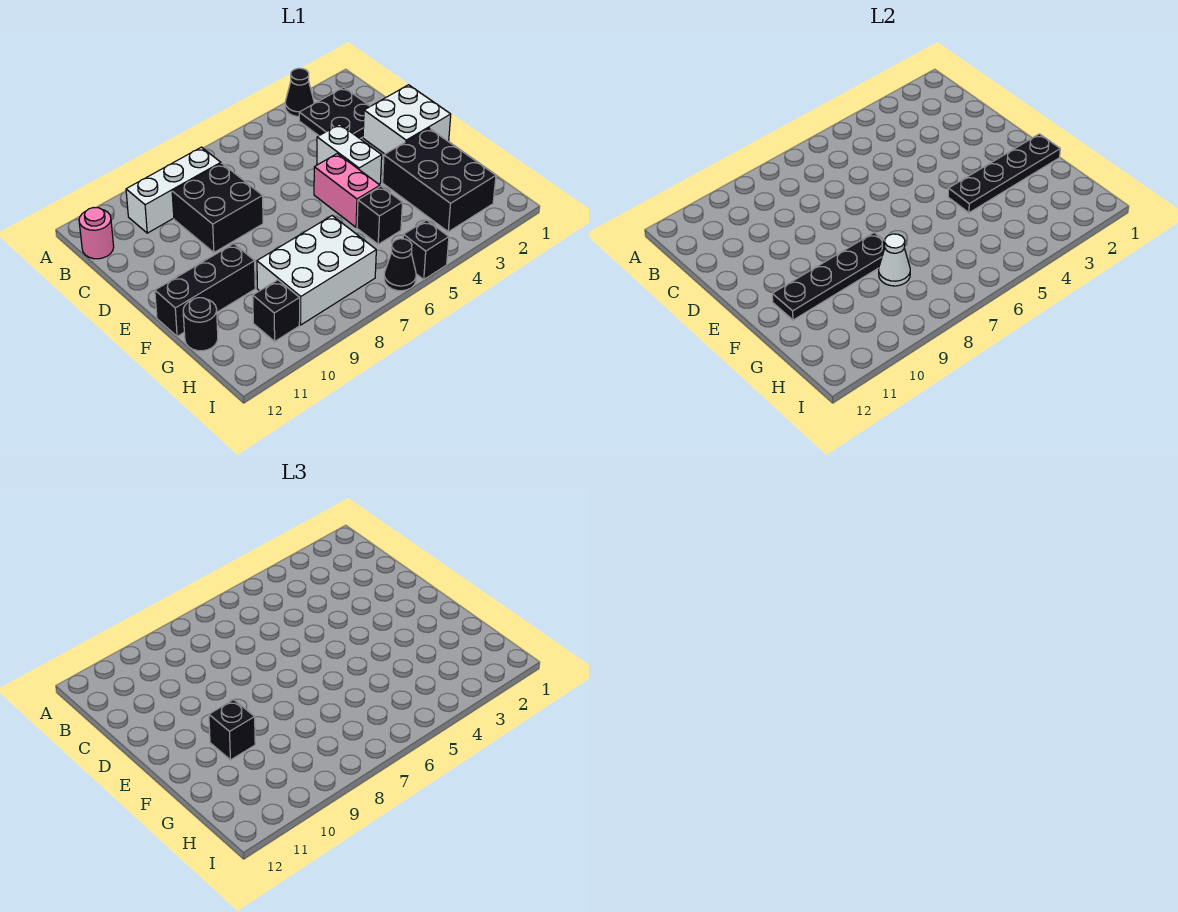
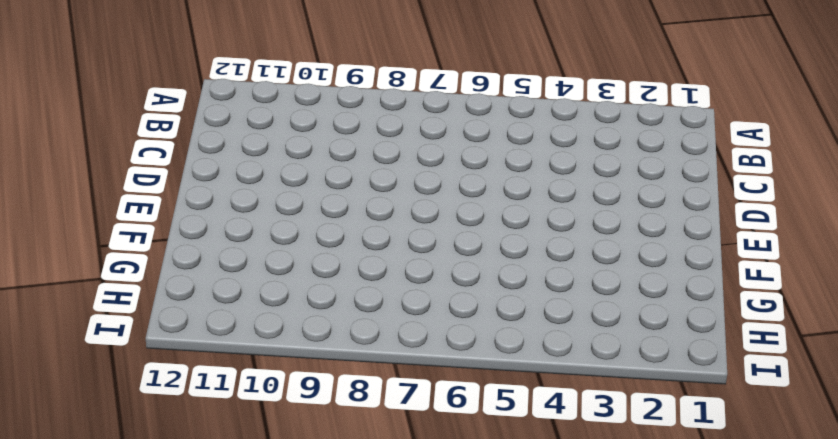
none -> black cone A3 level 1
none -> black plate B2:C3 level 1
none -> white brick B8:B10 level 1

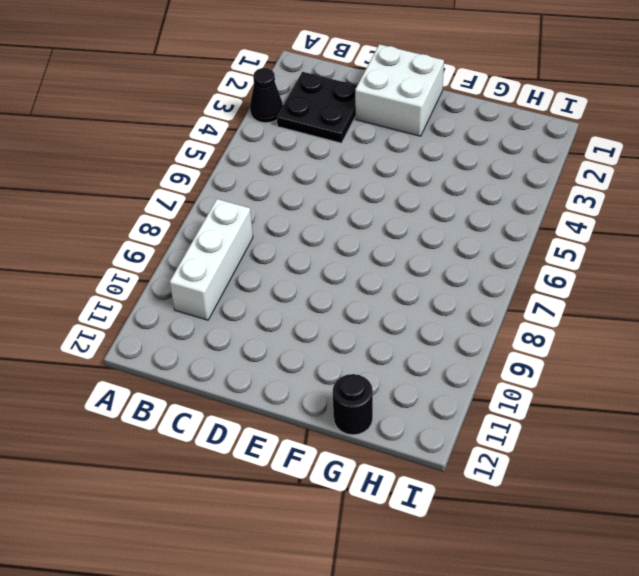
none -> pink round brick B12 level 1
none -> black brick C8:D9 level 1
none -> white brick D4:E4 level 1

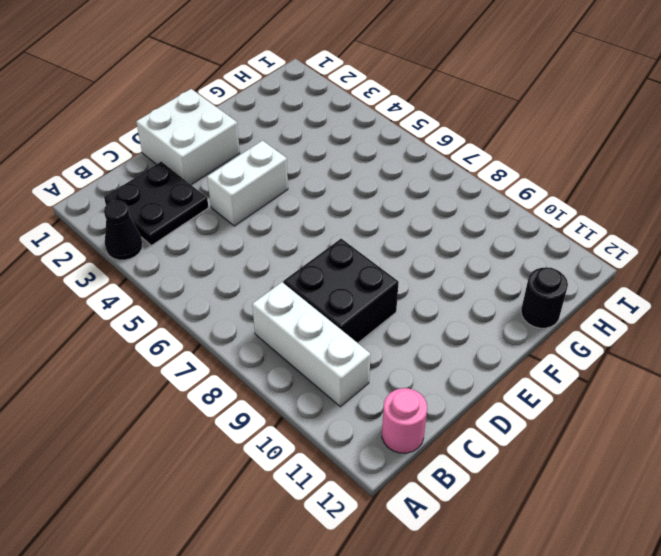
none -> pink brick E5:F5 level 1
none -> black brick F2:H3 level 1
none -> black brick F10:F12 level 1

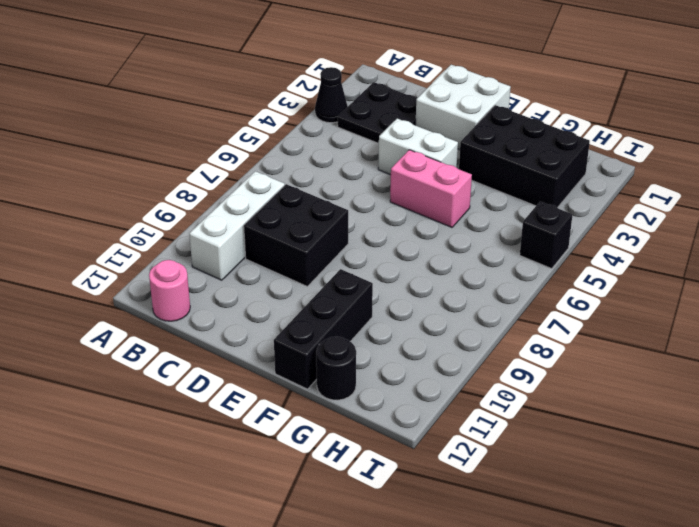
none -> black brick G5 level 1
none -> white brick G7:H9 level 1
none -> black brick H10 level 1

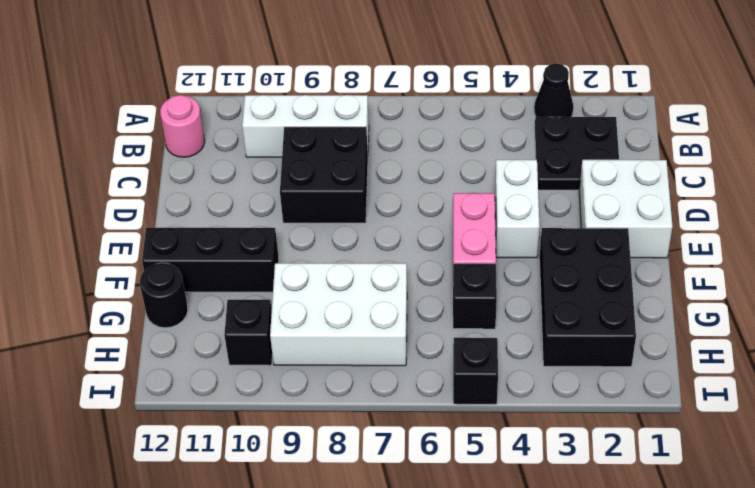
none -> black cone I6 level 1
none -> black plate F1:F4 level 2
none -> black plate F8:F11 level 2

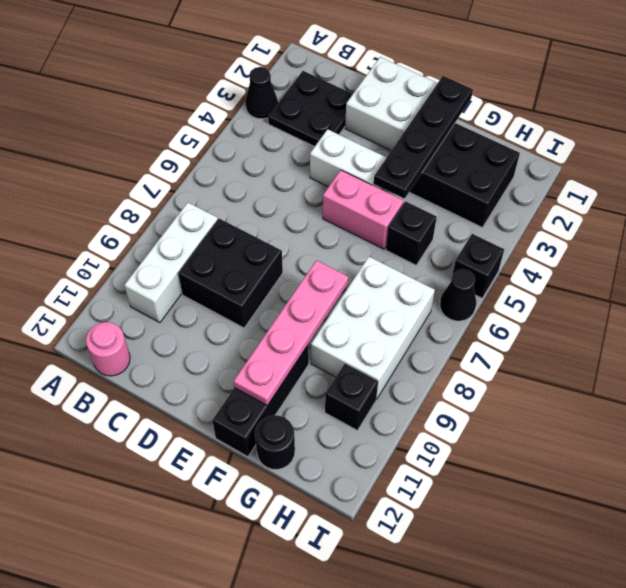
pink plate F8:F11 level 2 -> black plate F8:F11 level 2
none -> white cone G8 level 2
none -> black brick F10 level 3

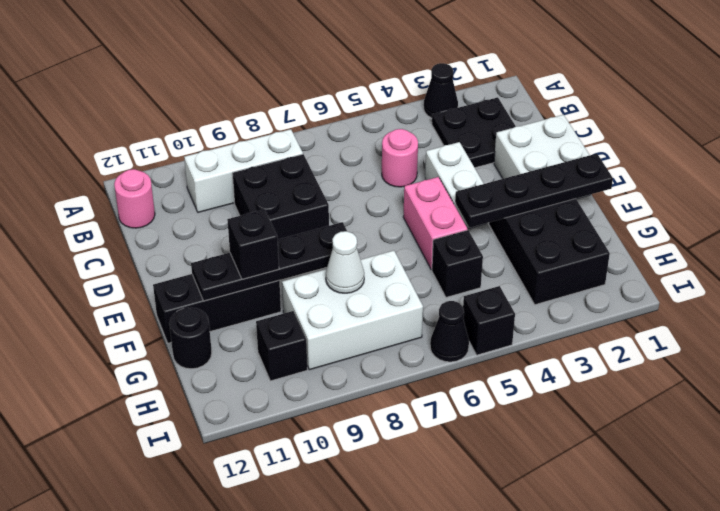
pink round brick C5 level 1 -> none

